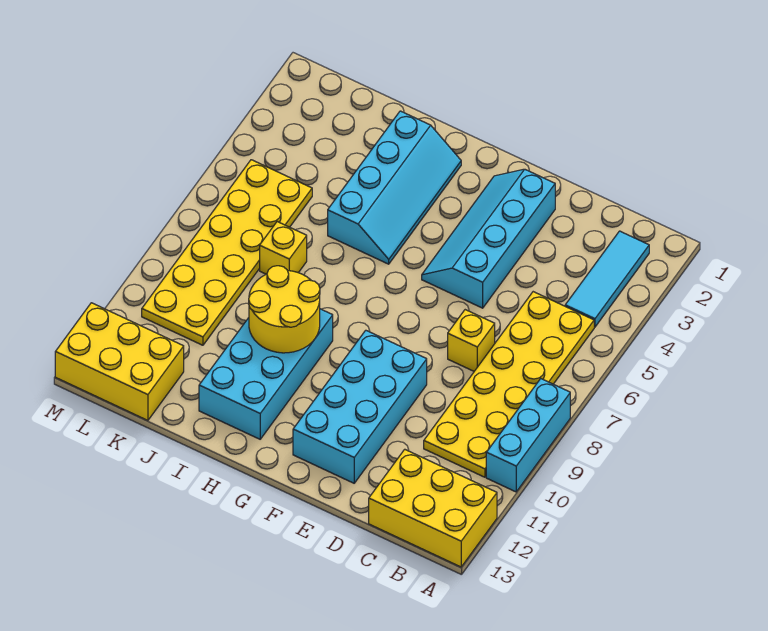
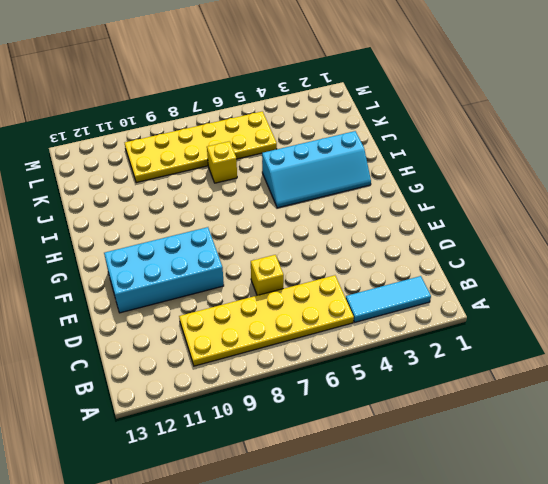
none -> cyan brick A8:A10 level 1
none -> yellow brick A12:C13 level 1
none -> cyan slope E2:F5 level 1 top E

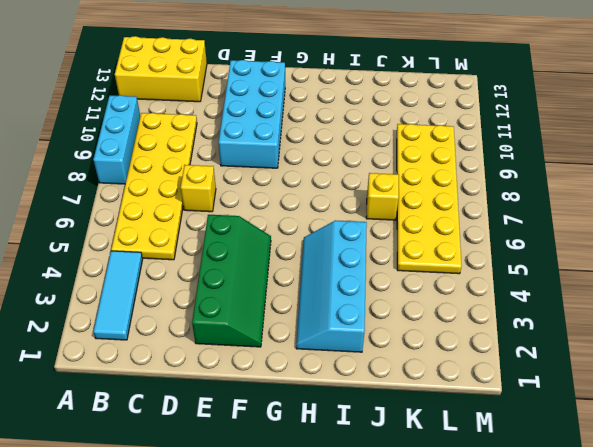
green slope E2:F5 level 1 top E -> cyan slope E2:F5 level 1 top E
none -> cyan brick H9:I12 level 1
none -> yellow brick K12:M13 level 1
none -> yellow round brick H9:I10 level 2

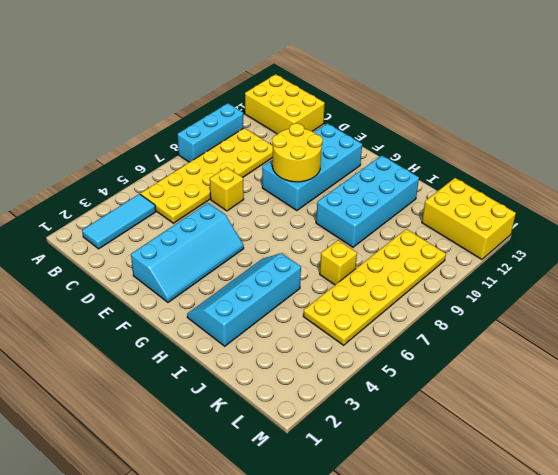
yellow round brick E9:F10 level 2 -> yellow round brick H9:I10 level 2

